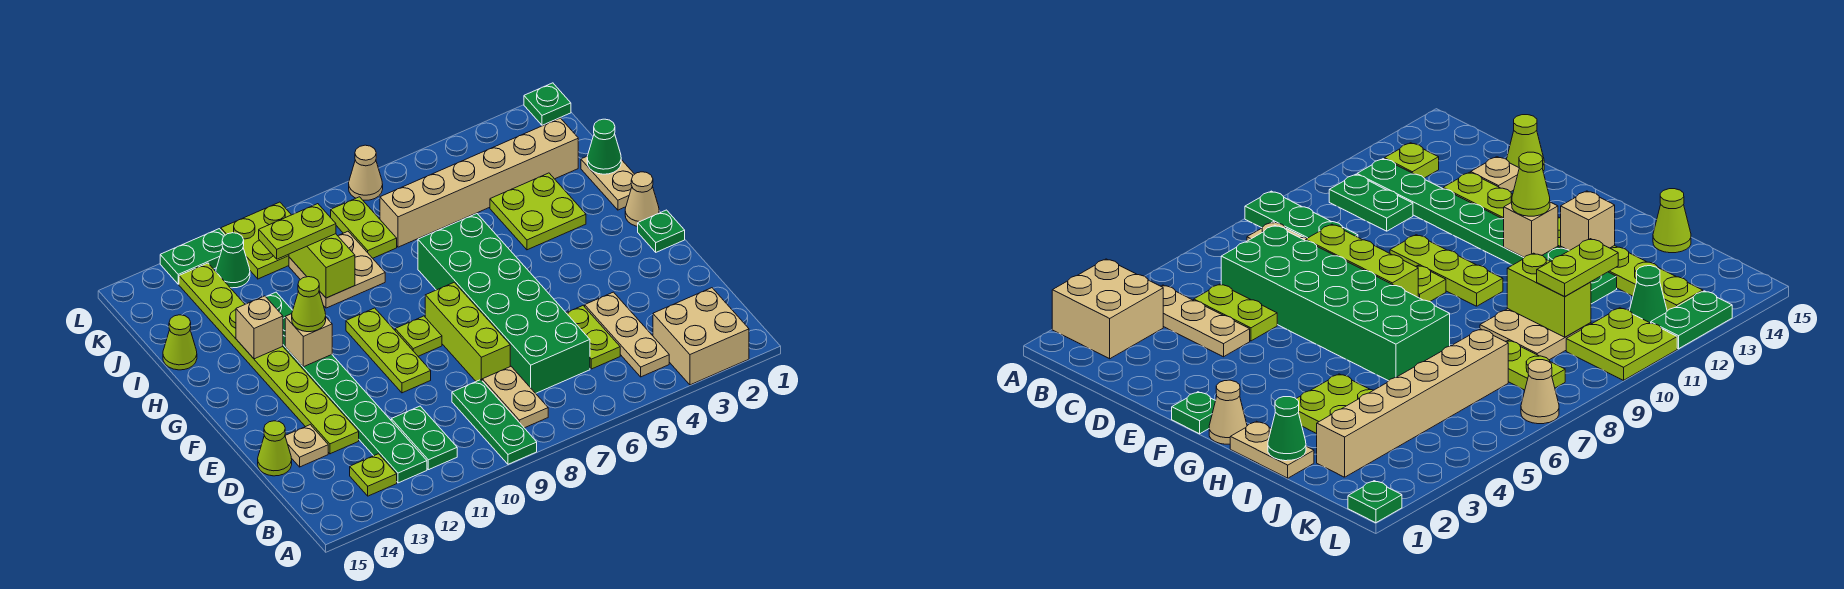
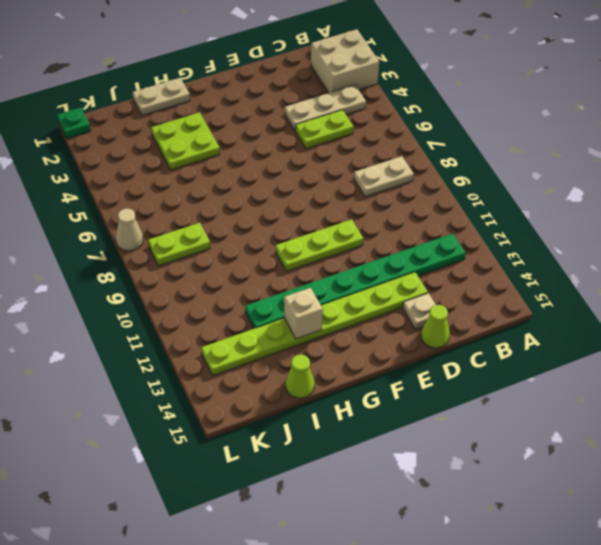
none -> green plate A9:C9 level 1
none -> green plate B11:C11 level 1
none -> lime plate B13 level 1
none -> green brick C6:H7 level 1

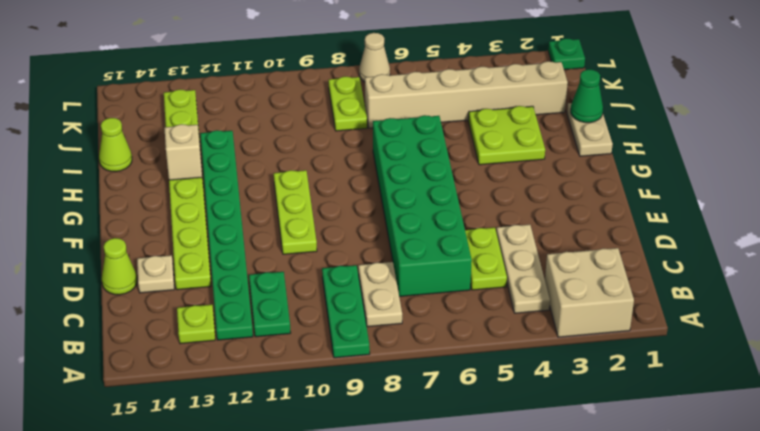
none -> lime brick D8:F8 level 1
none -> green plate F1 level 1
none -> lime plate F9 level 1
none -> tan cone G1 level 1

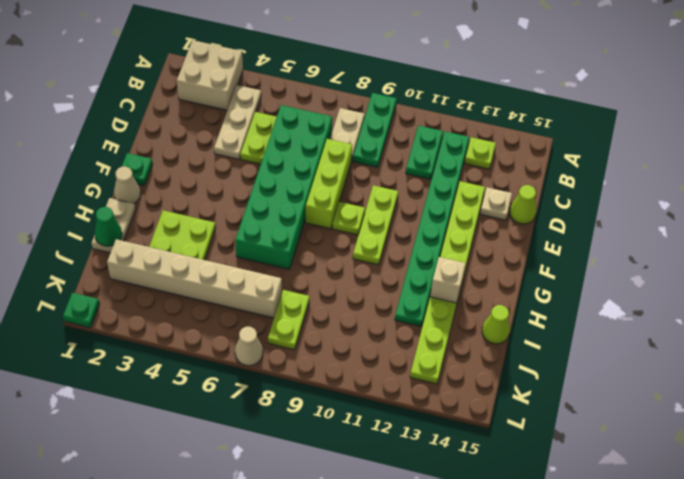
none -> tan plate I9:J10 level 1
none -> lime plate K10:L11 level 1
none -> green cone K12 level 1
none -> green plate L12:L13 level 1

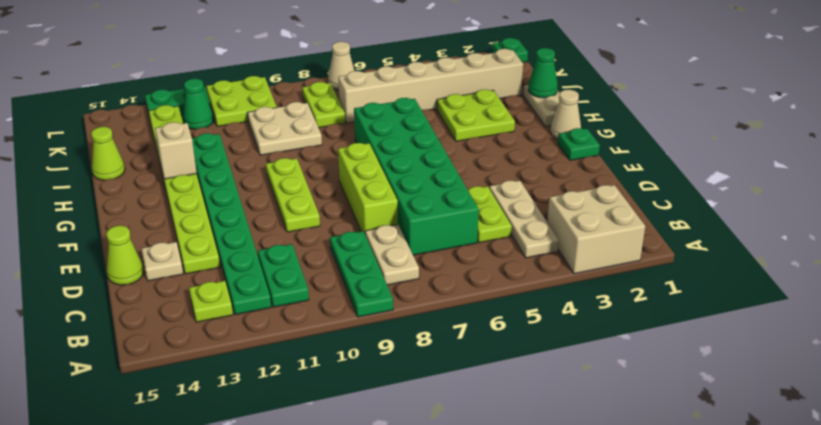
none -> lime plate F9 level 1
none -> tan brick G12 level 2
none -> lime brick I10:J10 level 2
none -> lime cone G12 level 3

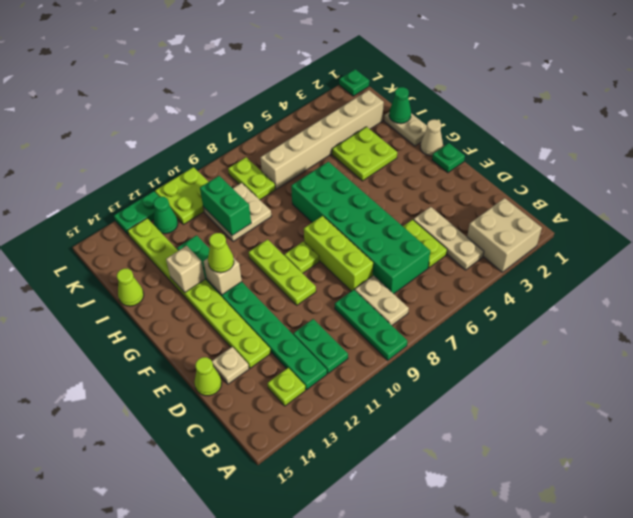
green brick I10:J10 level 2 -> lime brick I10:J10 level 2
none -> tan cone L7 level 1
none -> lime plate J10:J11 level 3

